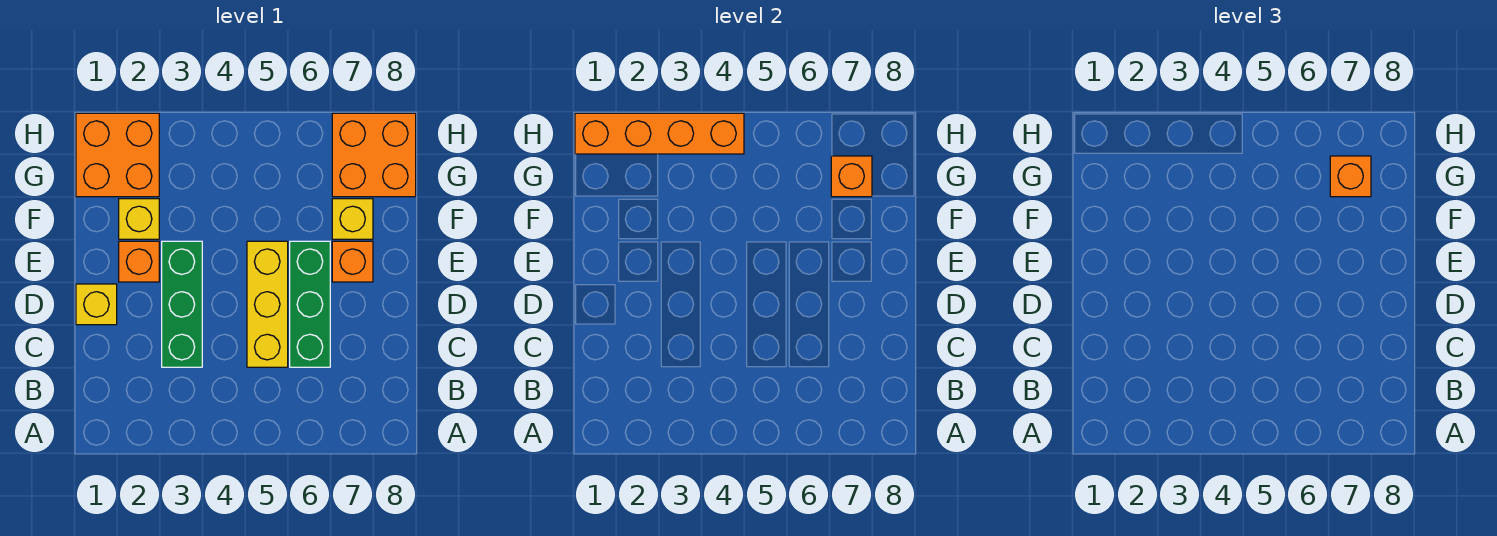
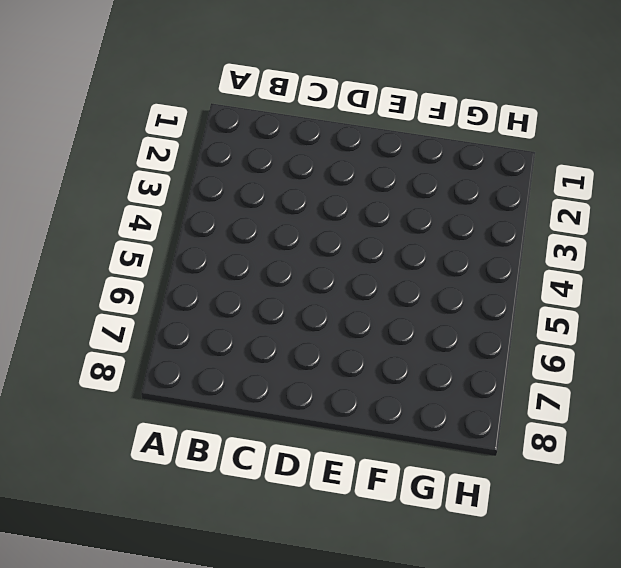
none -> green brick C3:E3 level 1
none -> yellow brick C5:E5 level 1
none -> green brick C6:E6 level 1

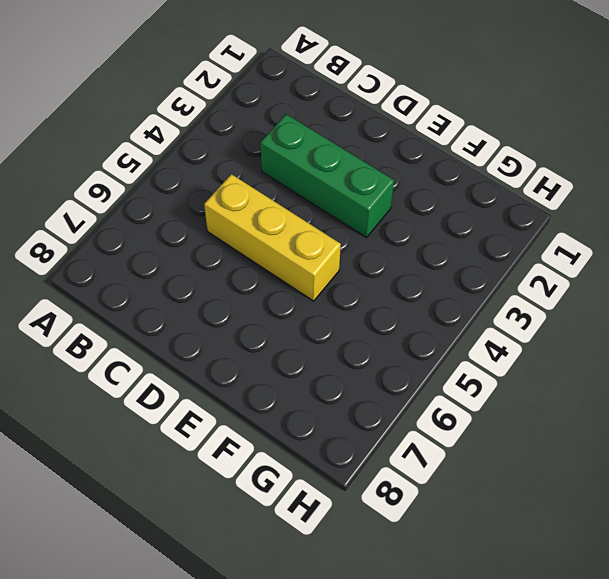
none -> green brick C6:E6 level 1
none -> yellow brick D1 level 1
none -> orange brick E2 level 1

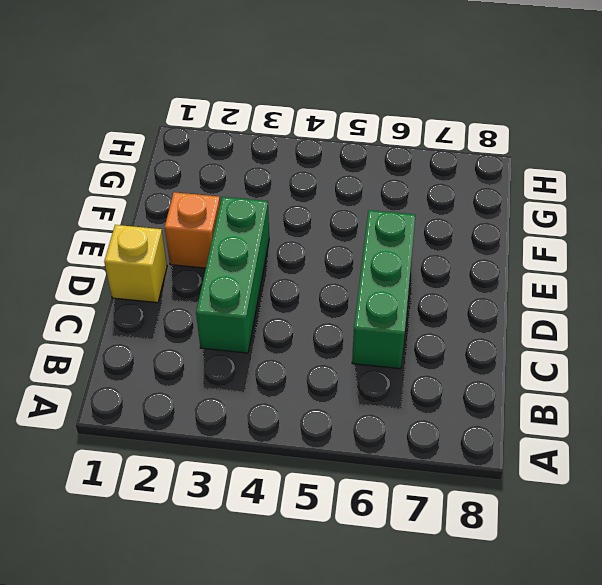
none -> yellow brick C5:E5 level 1
none -> orange brick E7 level 1
none -> yellow brick F2 level 1

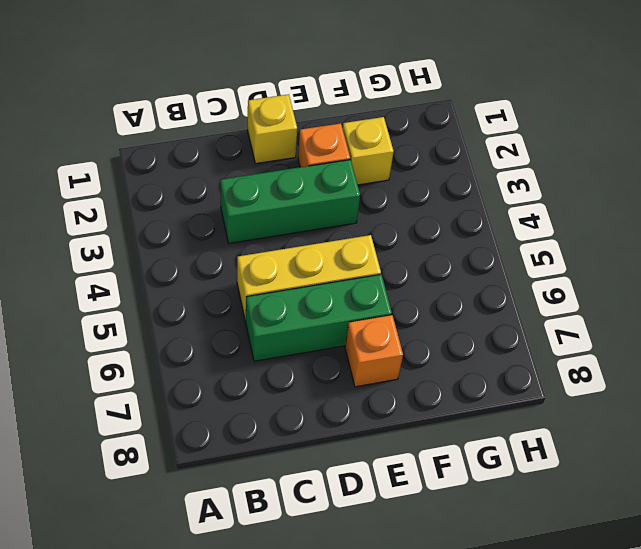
none -> yellow brick F7 level 1
none -> orange brick G1:H2 level 1
none -> orange brick G7:H8 level 1

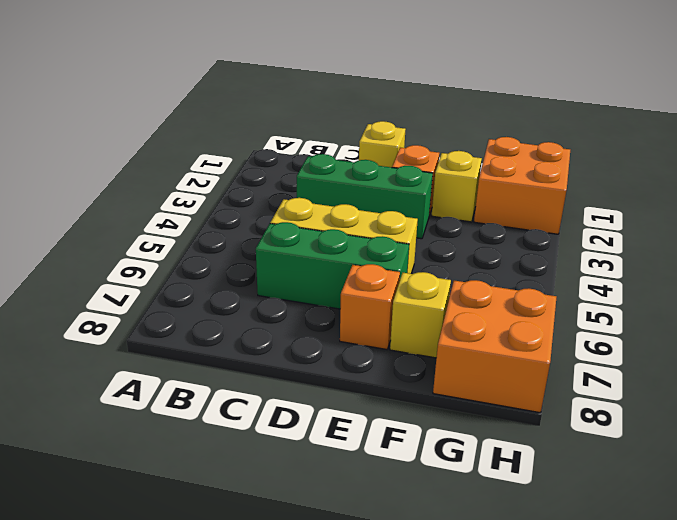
none -> orange brick G7 level 2
none -> orange brick H1:H4 level 2
none -> orange brick G7 level 3

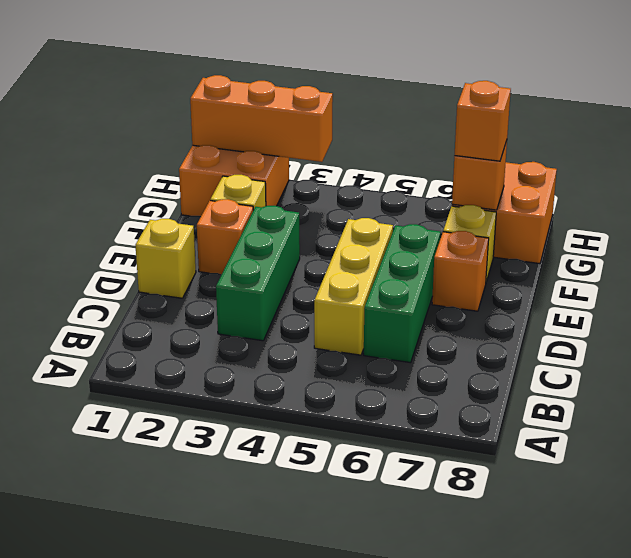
orange brick H1:H3 level 2 -> orange brick H1:H4 level 2

